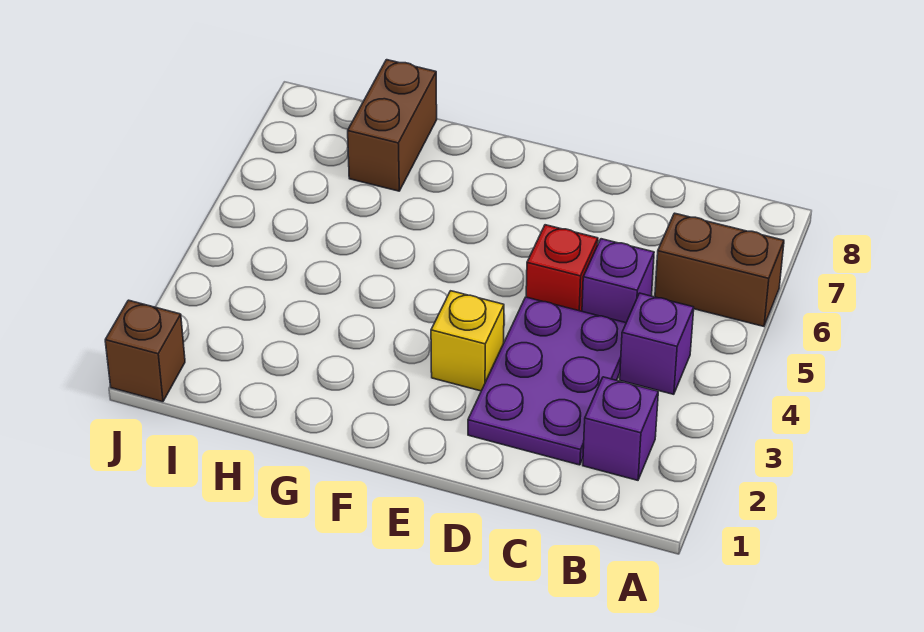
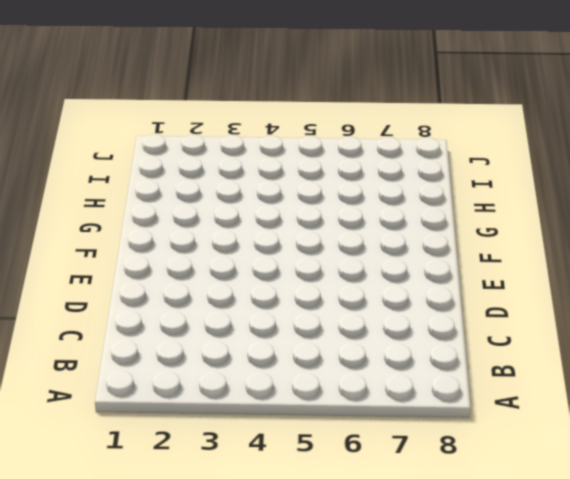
none -> brown brick A6:B6 level 1
none -> purple brick B2 level 1

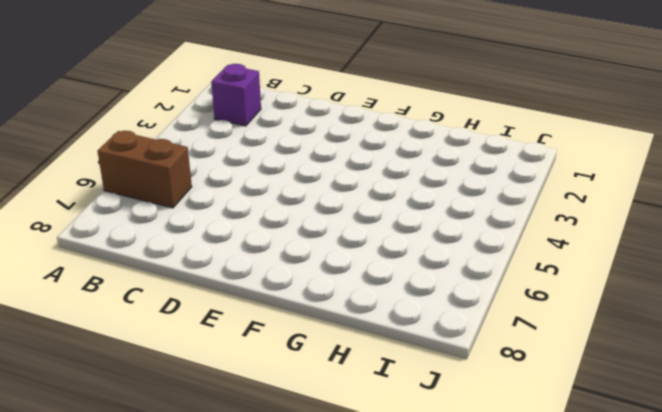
none -> purple brick B4 level 1
none -> purple plate C2:D4 level 1

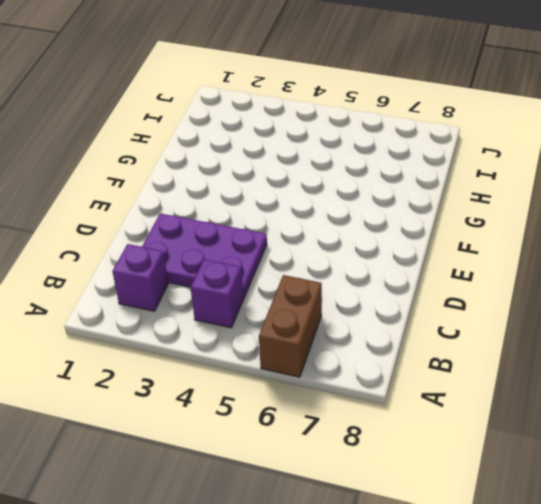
none -> purple brick C5 level 1
none -> red brick D5 level 1

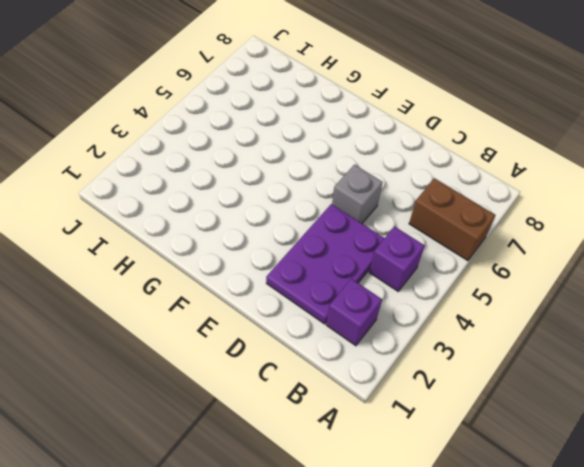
grey brick D5 level 1 -> red brick D5 level 1
none -> purple brick C5 level 1
none -> yellow brick E3 level 1

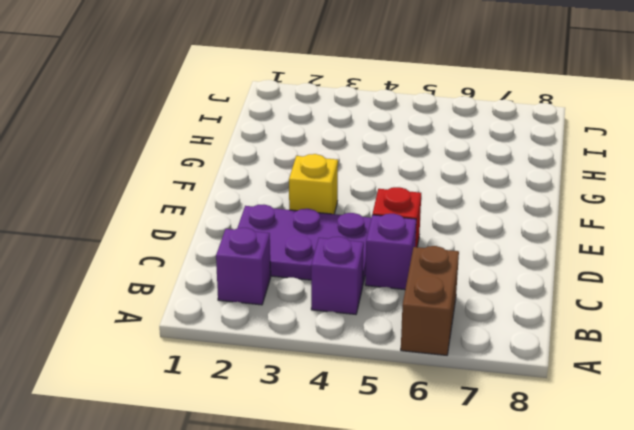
none -> brown brick H7:H8 level 1
none -> brown brick J1 level 1

